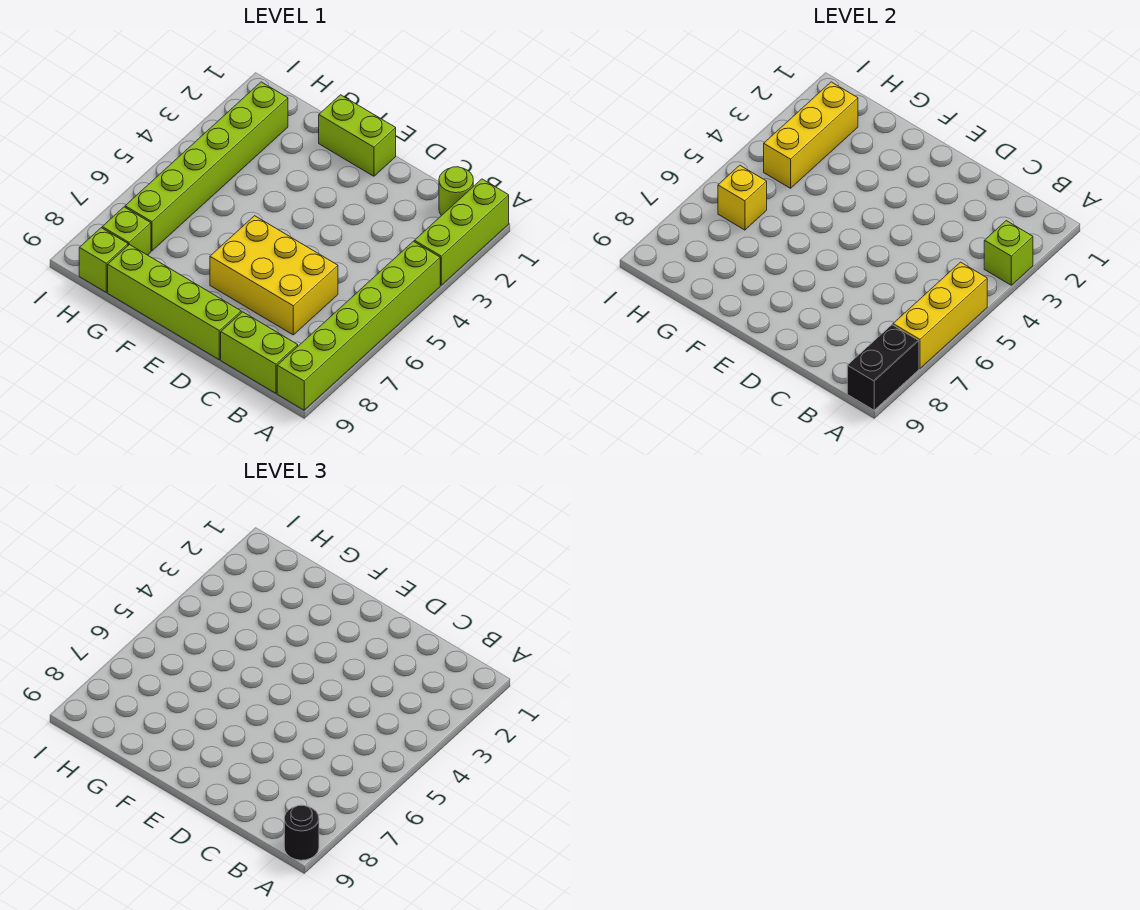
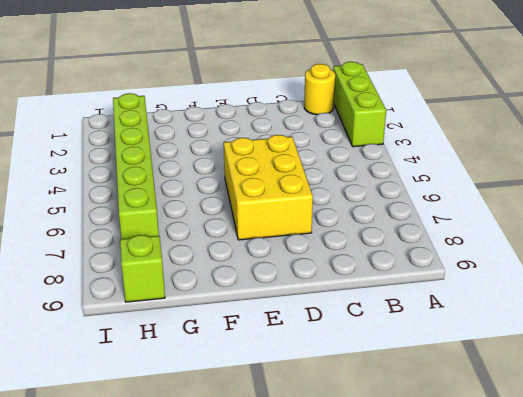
yellow round brick B1 level 1 -> lime round brick B1 level 1
yellow brick D5:E7 level 1 -> yellow brick C6:E7 level 1
none -> lime brick A4:A9 level 1
none -> lime brick B9:C9 level 1
none -> lime brick D9:G9 level 1

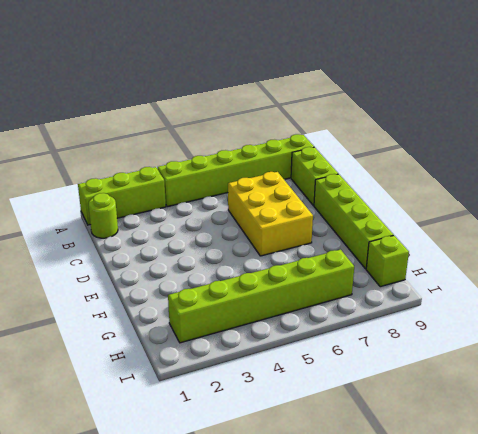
none -> lime brick E1:F1 level 1
none -> lime brick H8 level 1
none -> lime brick A3 level 2

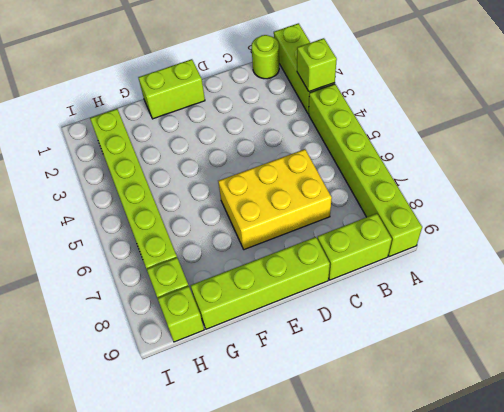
none -> yellow brick A5:A7 level 2
none -> black brick A8:A9 level 2
none -> yellow brick H2:H4 level 2

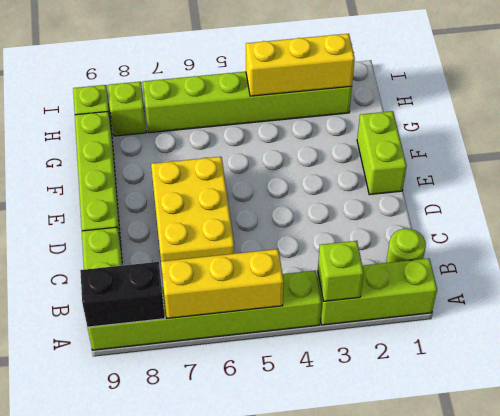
none -> yellow brick H6 level 2
none -> black round brick A9 level 3

